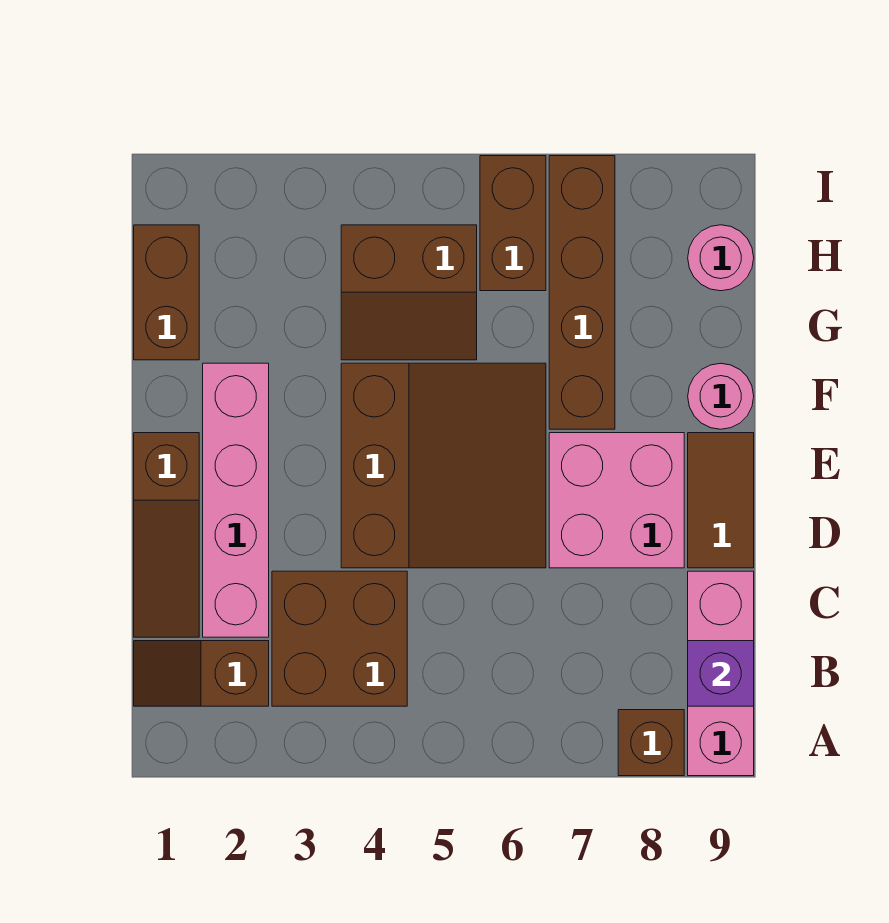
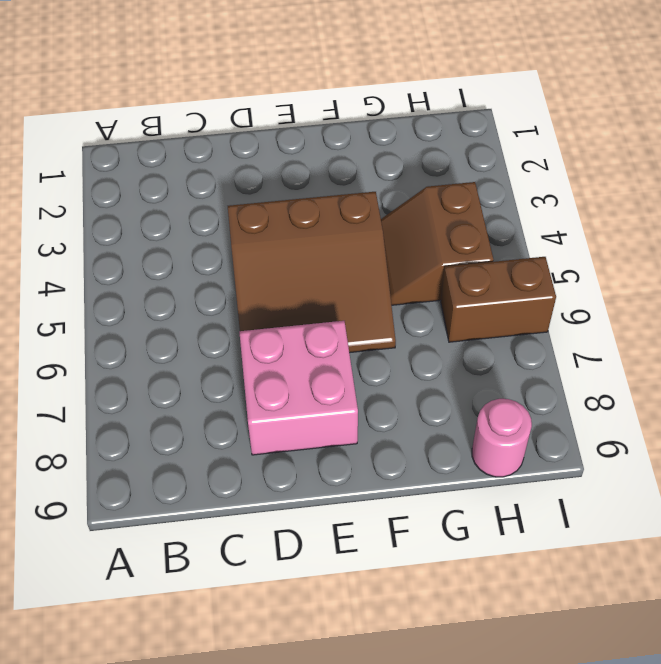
none -> brown brick A8 level 1
none -> pink brick A9:C9 level 1
none -> brown slope B1:B2 level 1 top 2

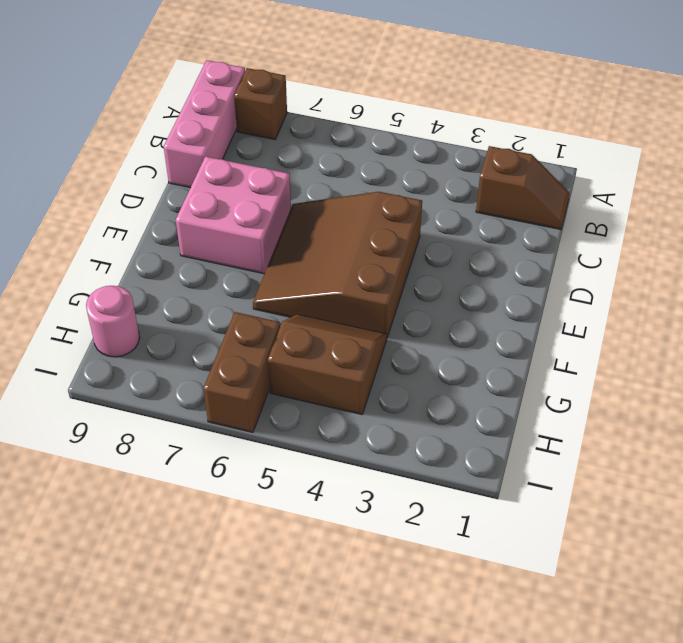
none -> brown brick B3:C4 level 1
none -> brown slope C1:E1 level 1 top E
none -> pink brick C2:F2 level 1

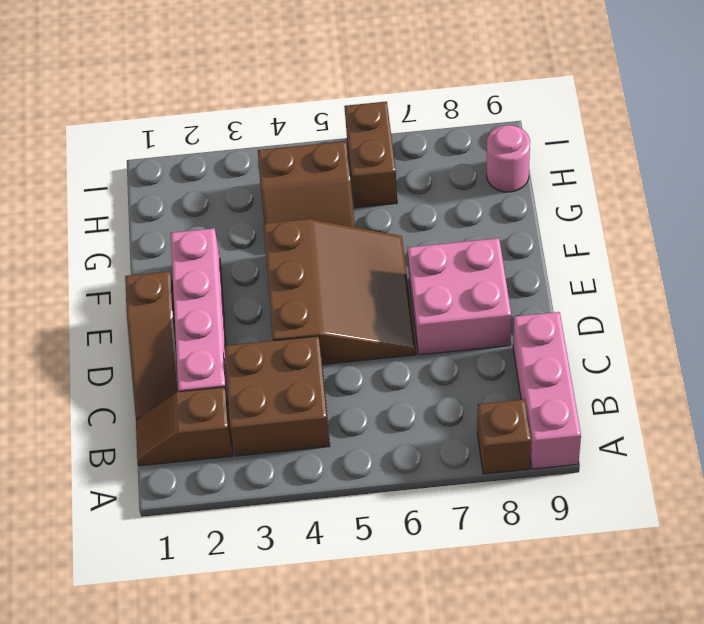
none -> brown tile D9:E9 level 1
none -> brown brick F7:I7 level 1
none -> pink round brick F9 level 1

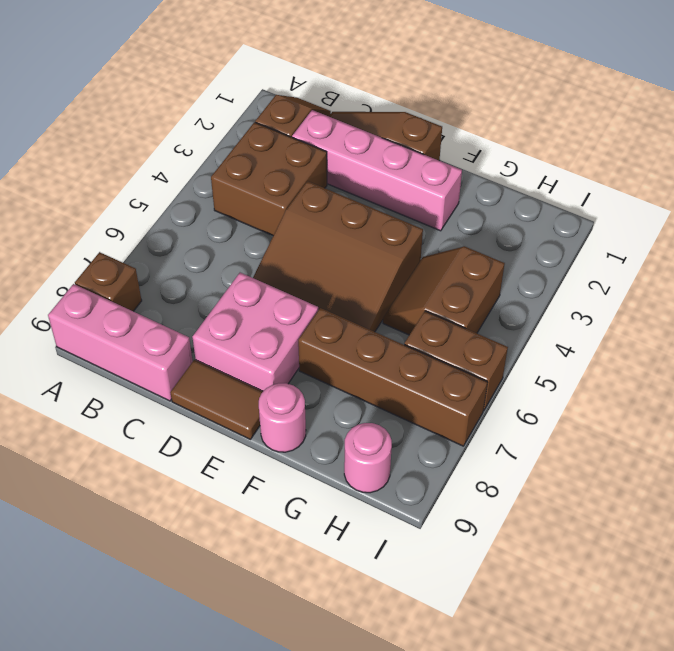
none -> brown brick G1:H1 level 1
none -> purple brick B9 level 2

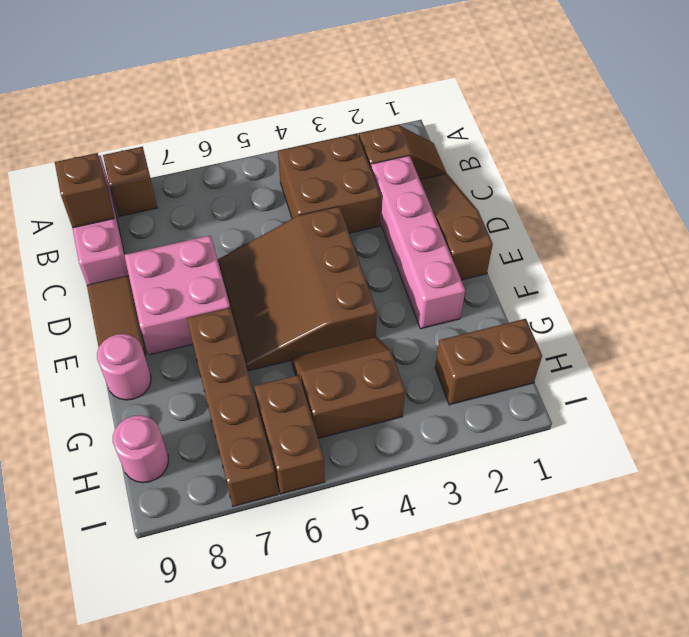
brown brick B9 level 2 -> purple brick B9 level 2
brown brick H1:H2 level 1 -> brown brick G1:H1 level 1

